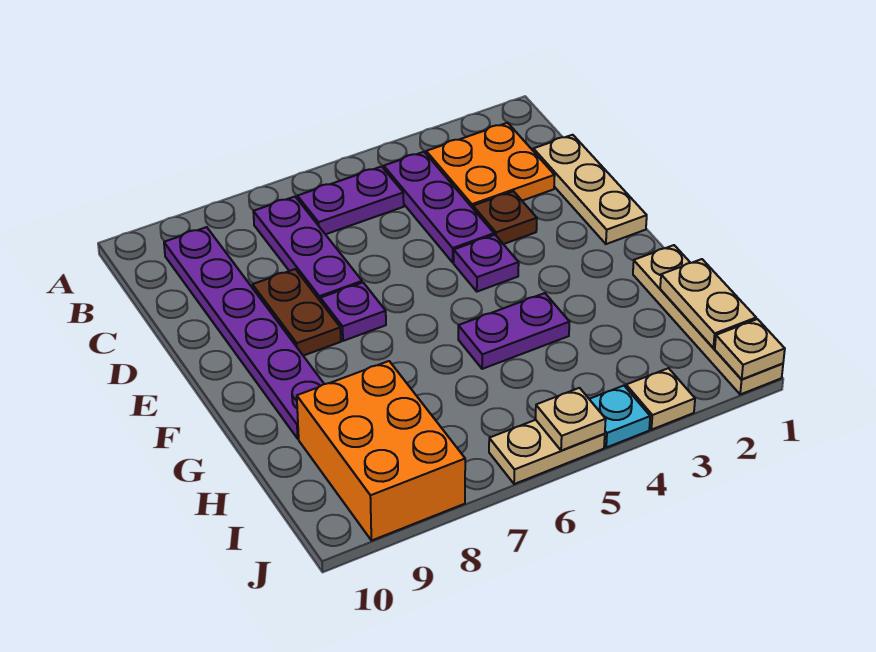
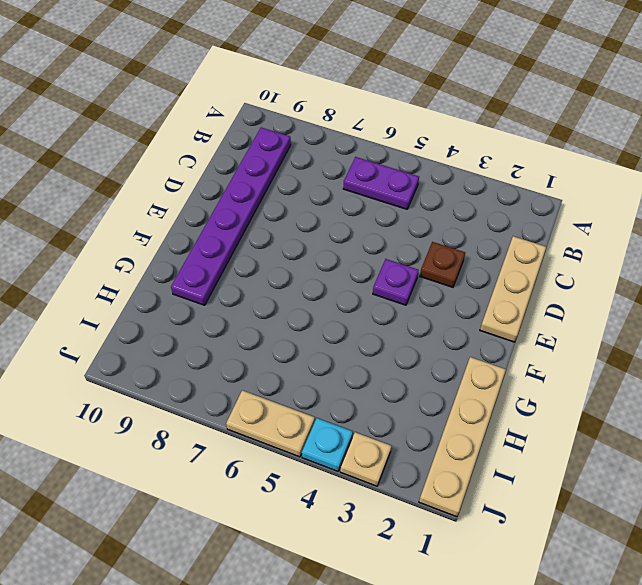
none -> orange plate B2:C3 level 1
none -> purple plate B4:D4 level 1
none -> purple plate B7:D7 level 1

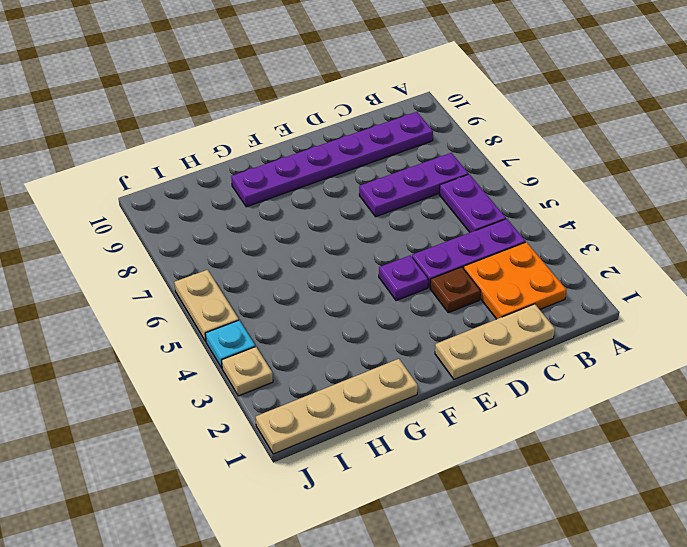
none -> brown plate D8:E8 level 1
none -> purple plate E7 level 1
none -> purple plate G4:G5 level 1

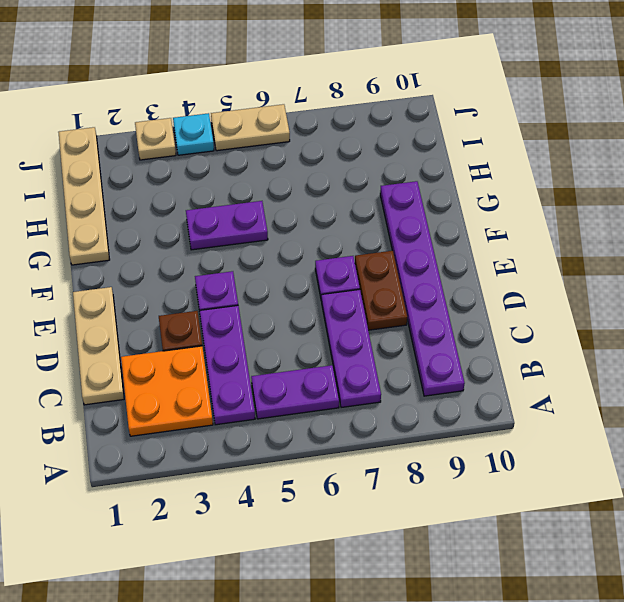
none -> orange brick H8:J9 level 1
none -> tan plate H1:I1 level 2
none -> tan plate J1 level 2

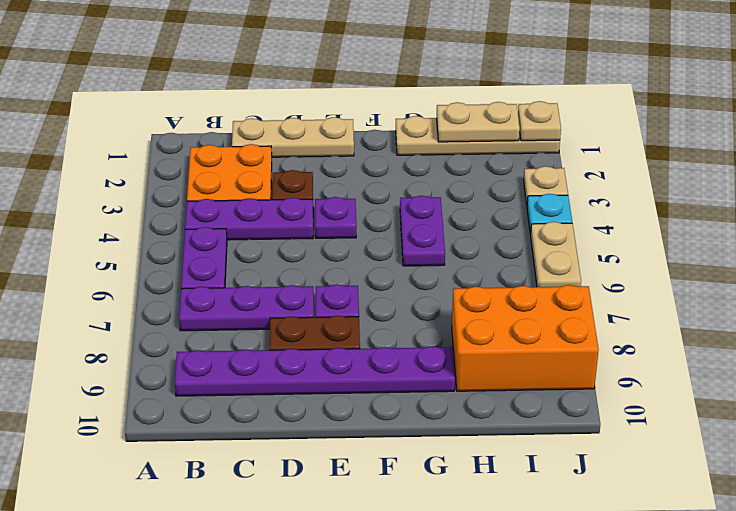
none -> tan plate J5 level 2

